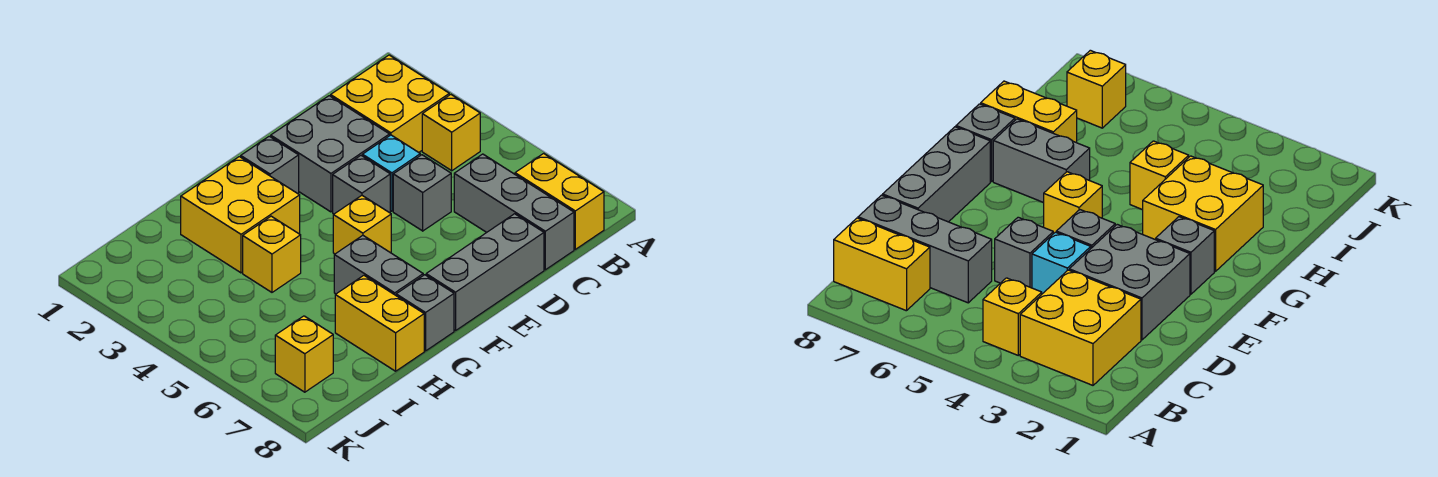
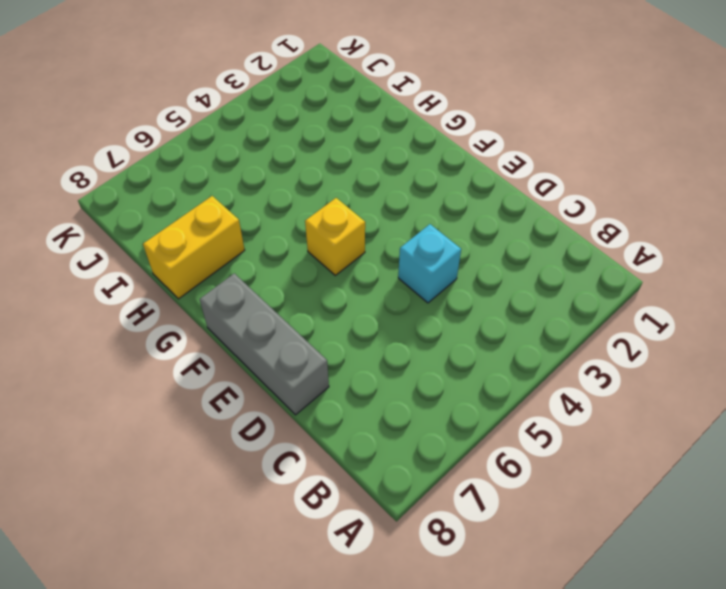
none -> yellow brick B2:C3 level 1
none -> yellow brick B4 level 1
none -> yellow brick B7:B8 level 1

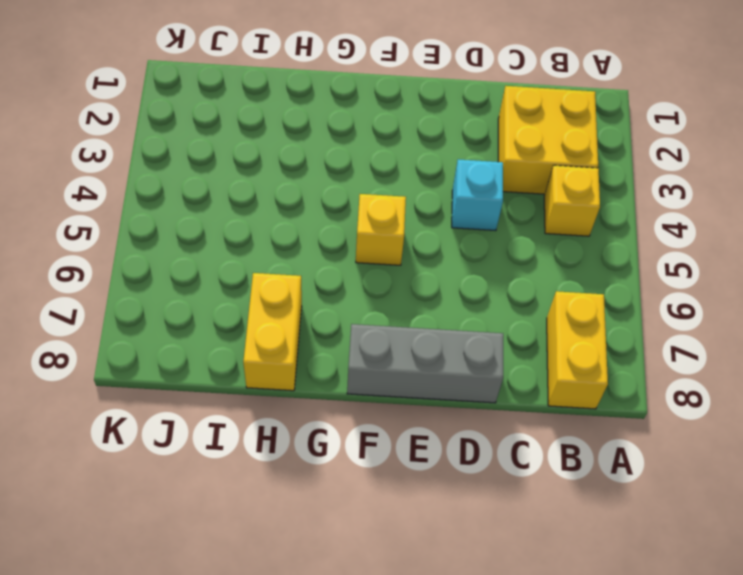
none -> grey brick C6:C8 level 1
none -> grey brick D2:E3 level 1
none -> grey brick D5 level 1

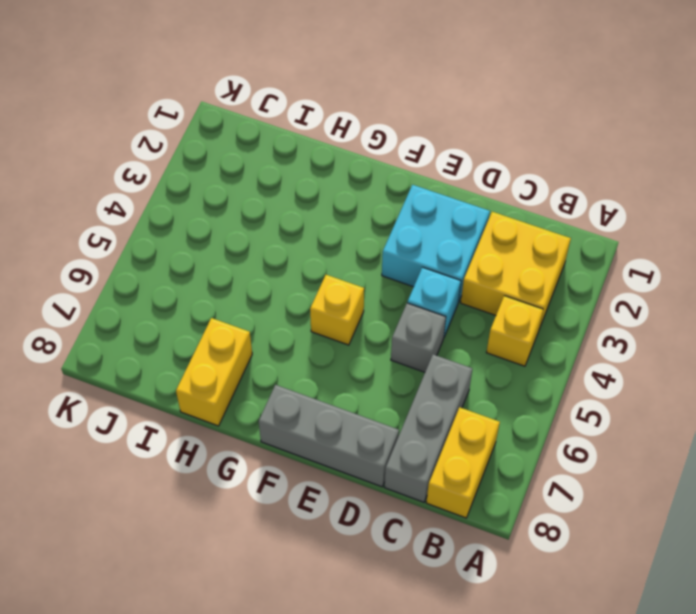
cyan brick D2:E3 level 1 -> grey brick D2:E3 level 1
none -> grey brick E4 level 1
none -> grey brick F2 level 1
none -> yellow brick G2:H3 level 1

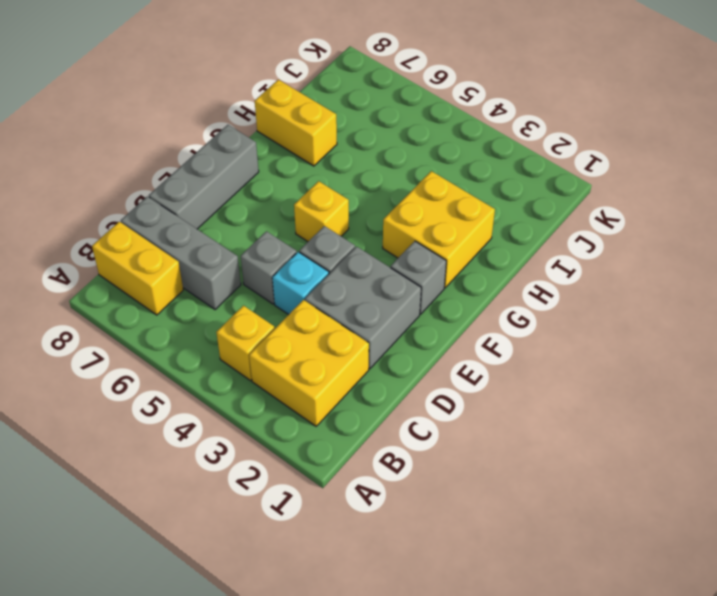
none -> grey brick G6:G7 level 1
none -> grey brick G8 level 1
none -> yellow brick H4 level 1

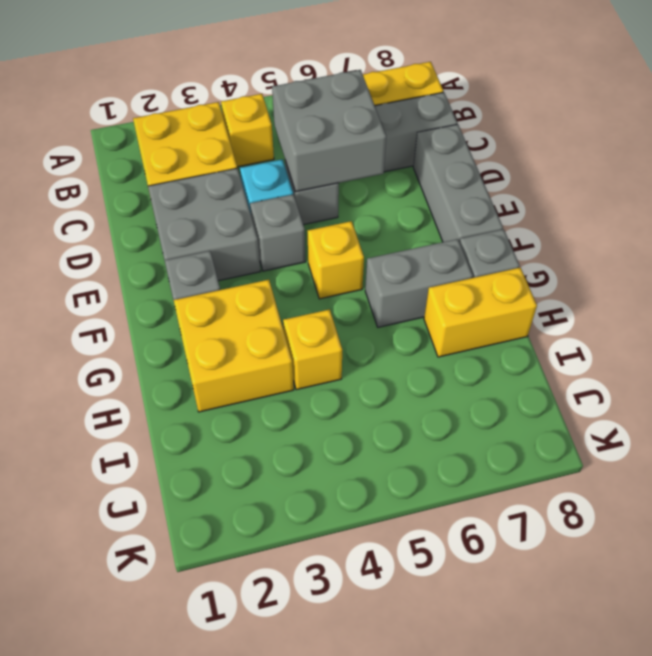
grey brick C5:D6 level 2 -> none
none -> yellow brick J7 level 1

